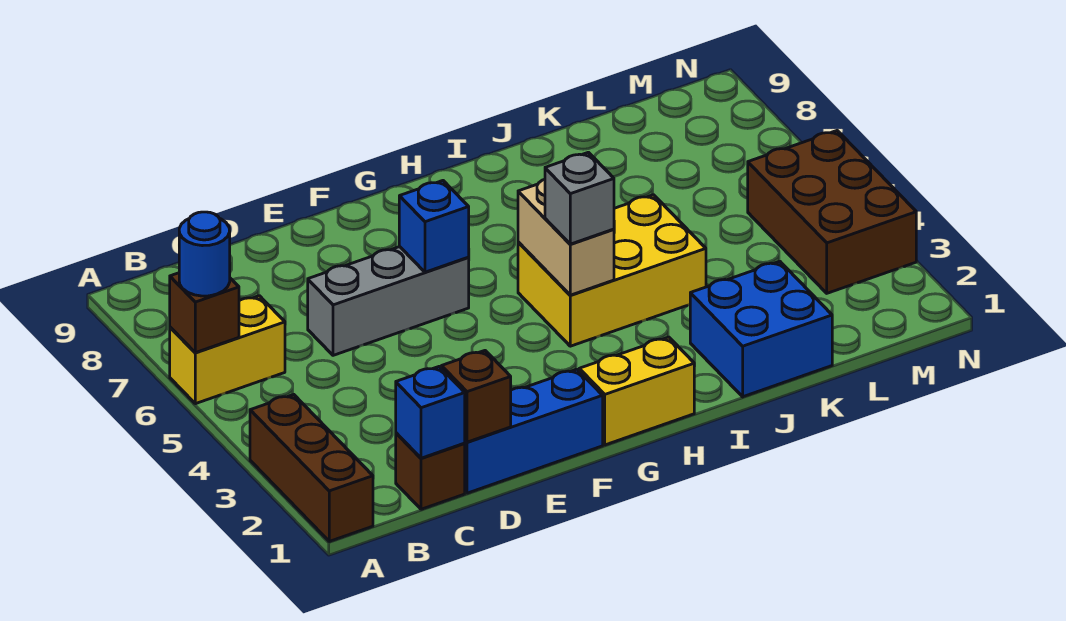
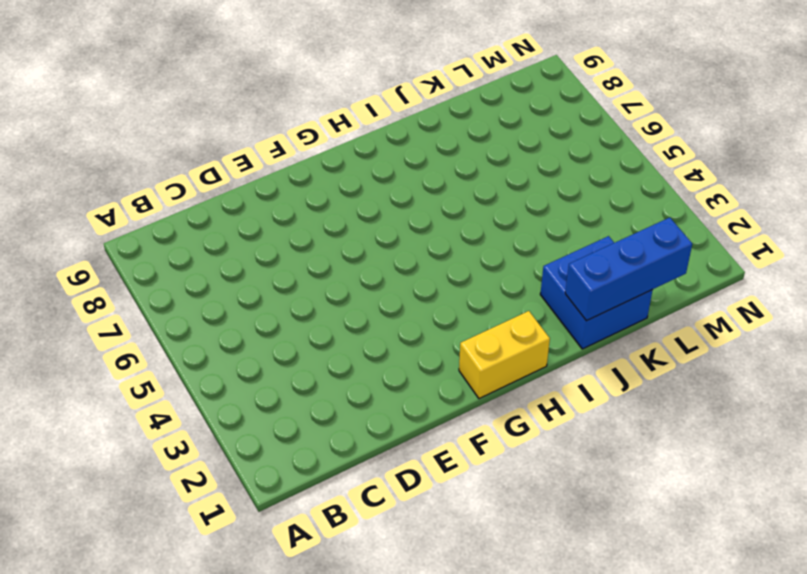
blue brick J1:L1 level 2 -> blue brick D1:F1 level 1
none -> brown brick A1:A3 level 1
none -> yellow brick A6:B6 level 1
none -> brown brick C1 level 1

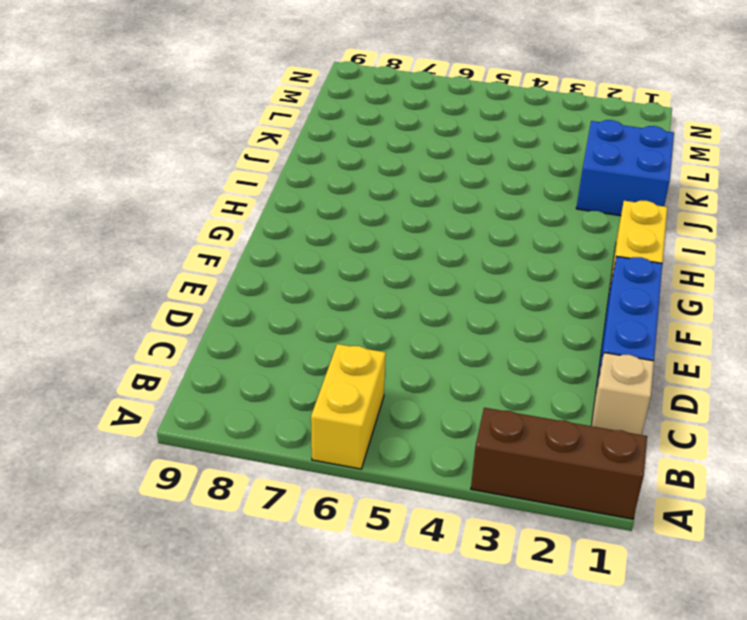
tan brick C1 level 1 -> brown brick C1 level 1
none -> grey brick D6:F6 level 1
none -> yellow brick H4:J5 level 1
none -> brown brick M3:N5 level 1

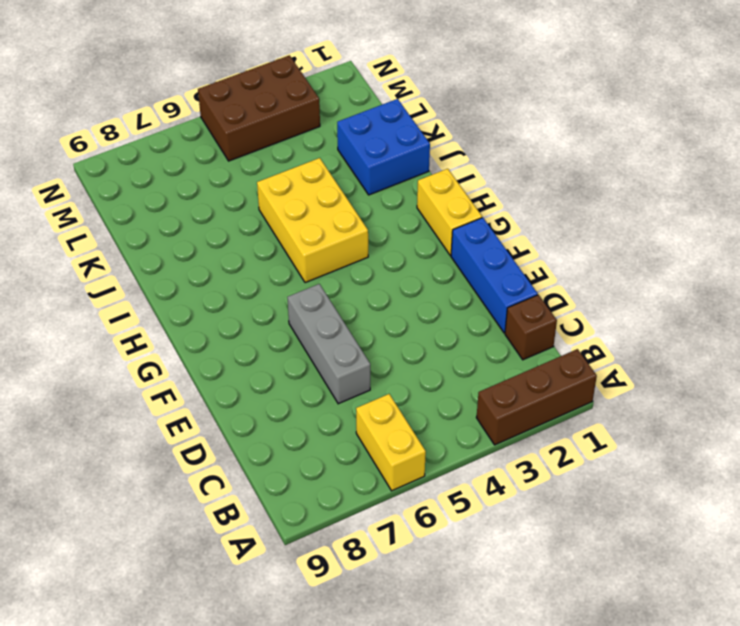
none -> brown brick A6 level 2
none -> blue brick C1 level 2
none -> brown brick D1 level 2

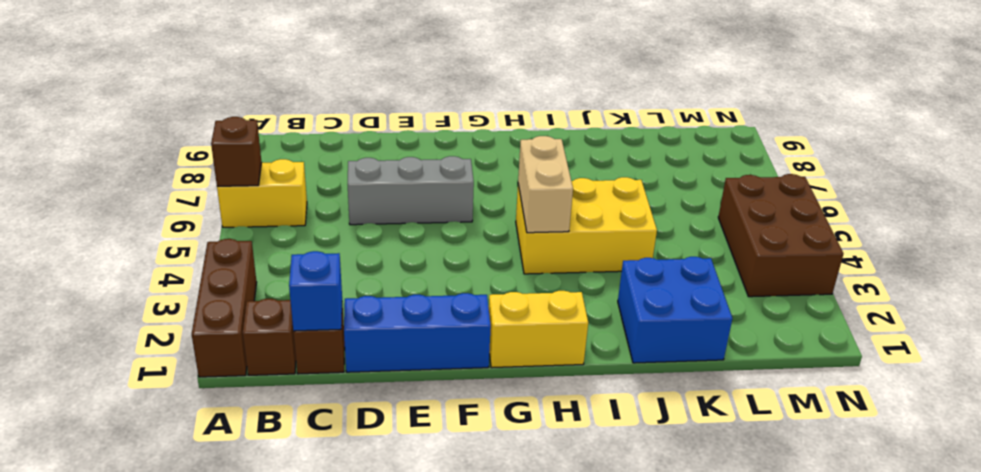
brown brick B1 level 1 -> brown brick D1 level 2
none -> blue brick F6 level 2
none -> blue round brick A6 level 3
none -> grey brick H4 level 3

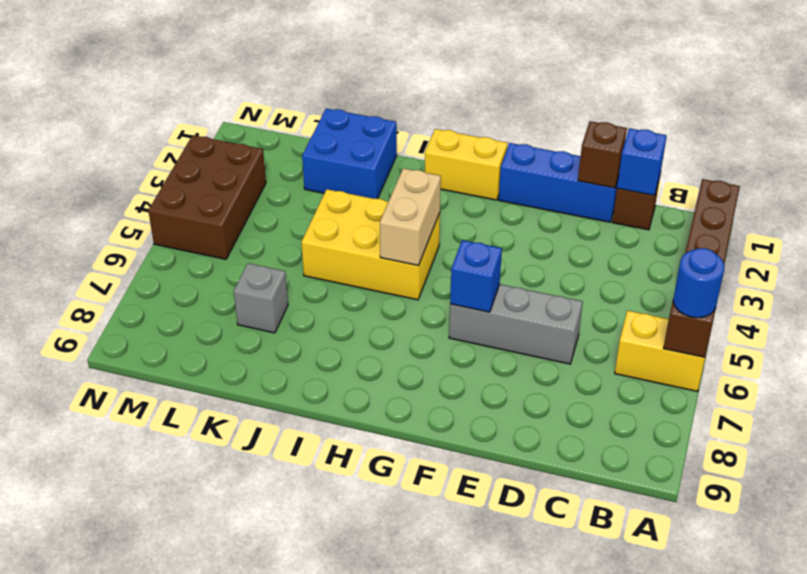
grey brick K7 level 1 -> grey brick H4 level 3

